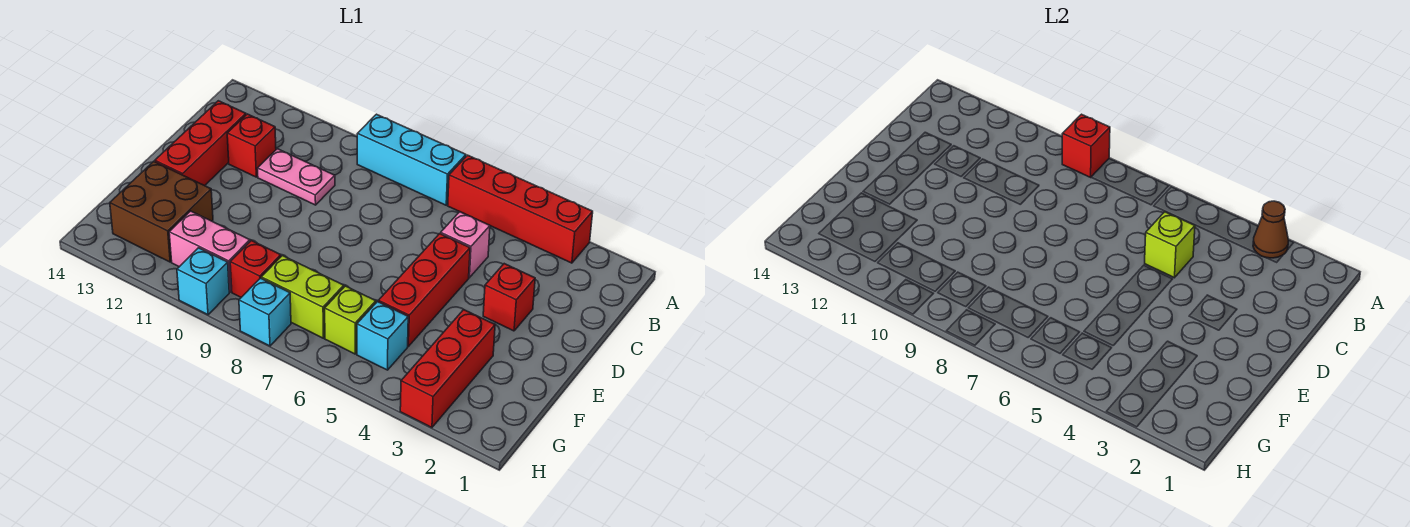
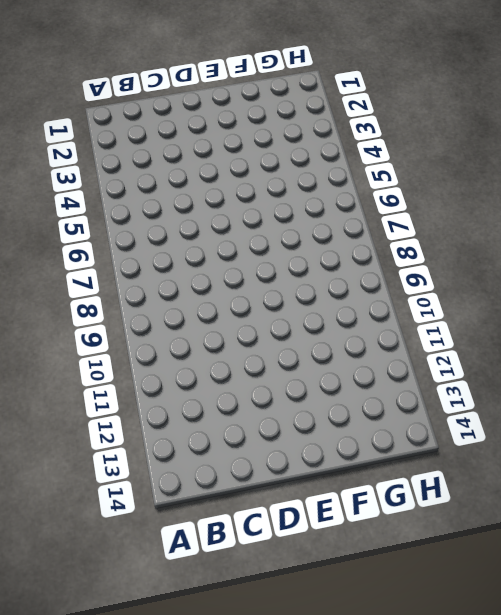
none -> red brick A3:A6 level 1
none -> cyan brick A7:A9 level 1
none -> pink brick C5 level 1

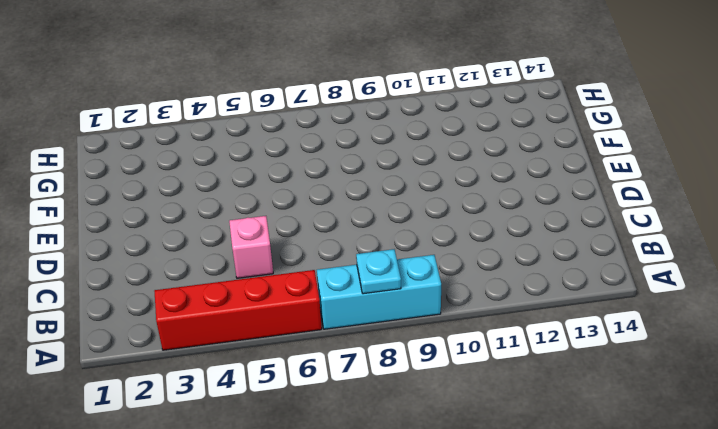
cyan plate A8 level 2 -> none
none -> pink plate C10:C11 level 1
none -> red brick C12 level 1
none -> red brick C13:E13 level 1

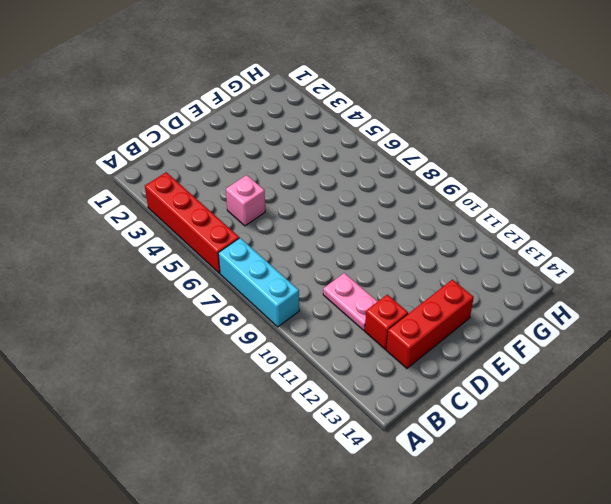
none -> red brick D3 level 1
none -> red brick D5:F5 level 1
none -> red brick F3:H3 level 1

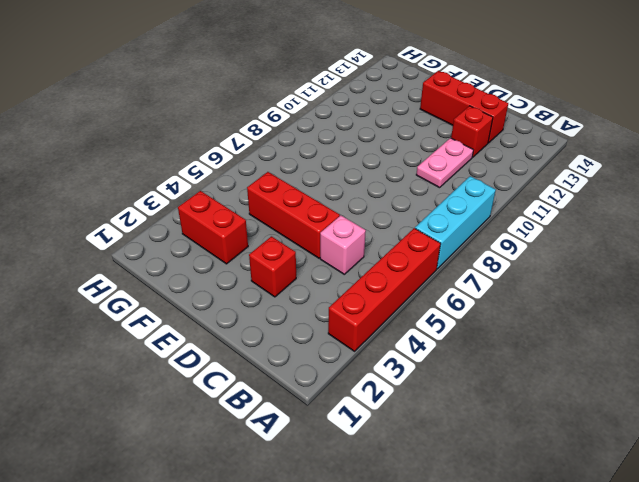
red brick F3:G3 level 1 -> red brick F3:H3 level 1
none -> brown brick F12:G13 level 1
none -> cyan brick G5 level 1
none -> lime brick G6 level 1

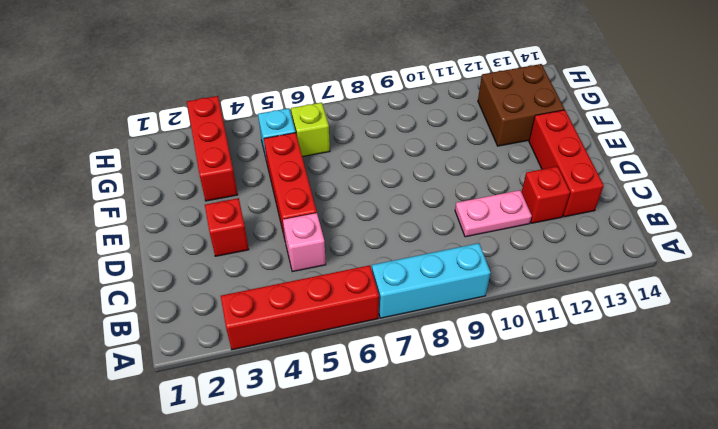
none -> lime brick G7:G8 level 1
none -> red brick G9 level 1
none -> pink brick G10:G11 level 1

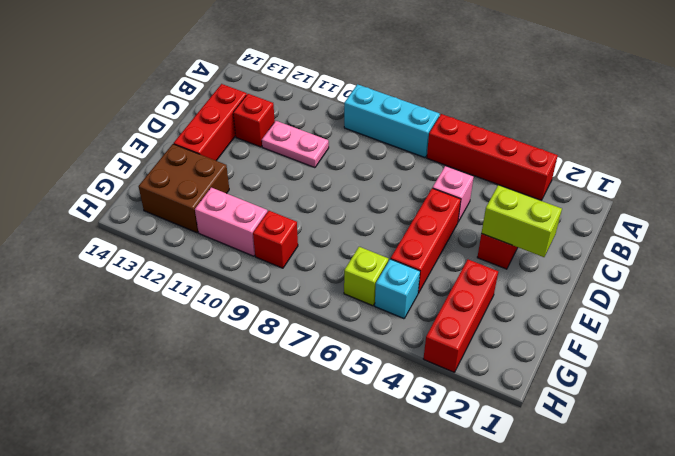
lime brick D2:D3 level 2 -> lime brick G7:G8 level 1
none -> cyan brick H8 level 1
none -> cyan brick H10 level 1
none -> brown cone A3 level 2

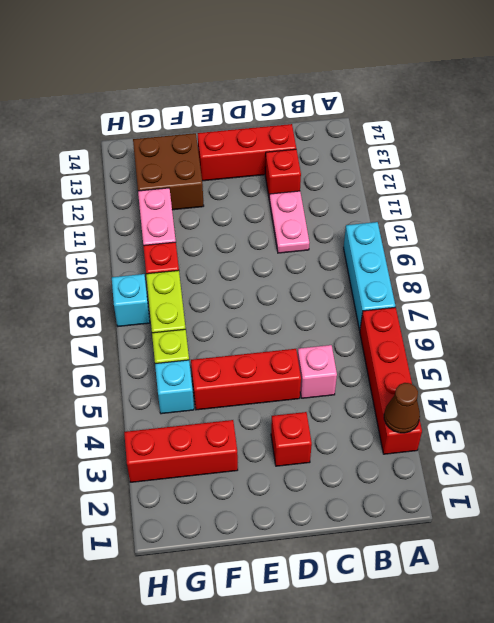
none -> cyan brick H10 level 1
none -> red brick A9 level 2
none -> lime brick C5 level 2

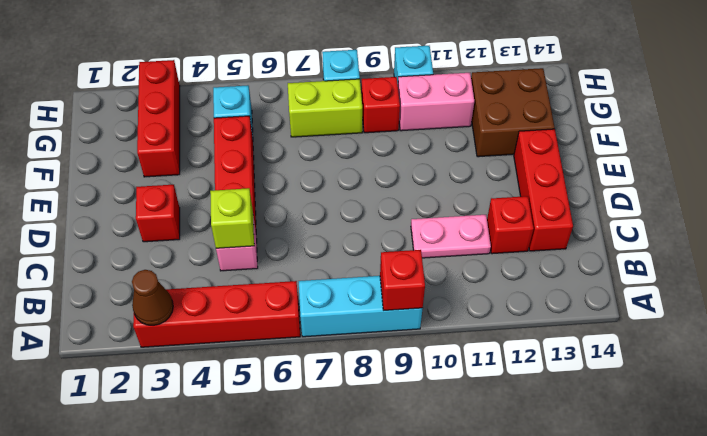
none -> lime brick G6 level 1

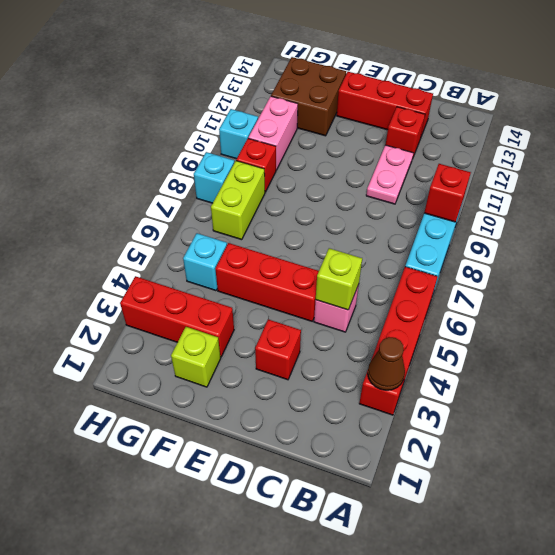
lime brick F2 level 1 -> lime brick G6 level 1

